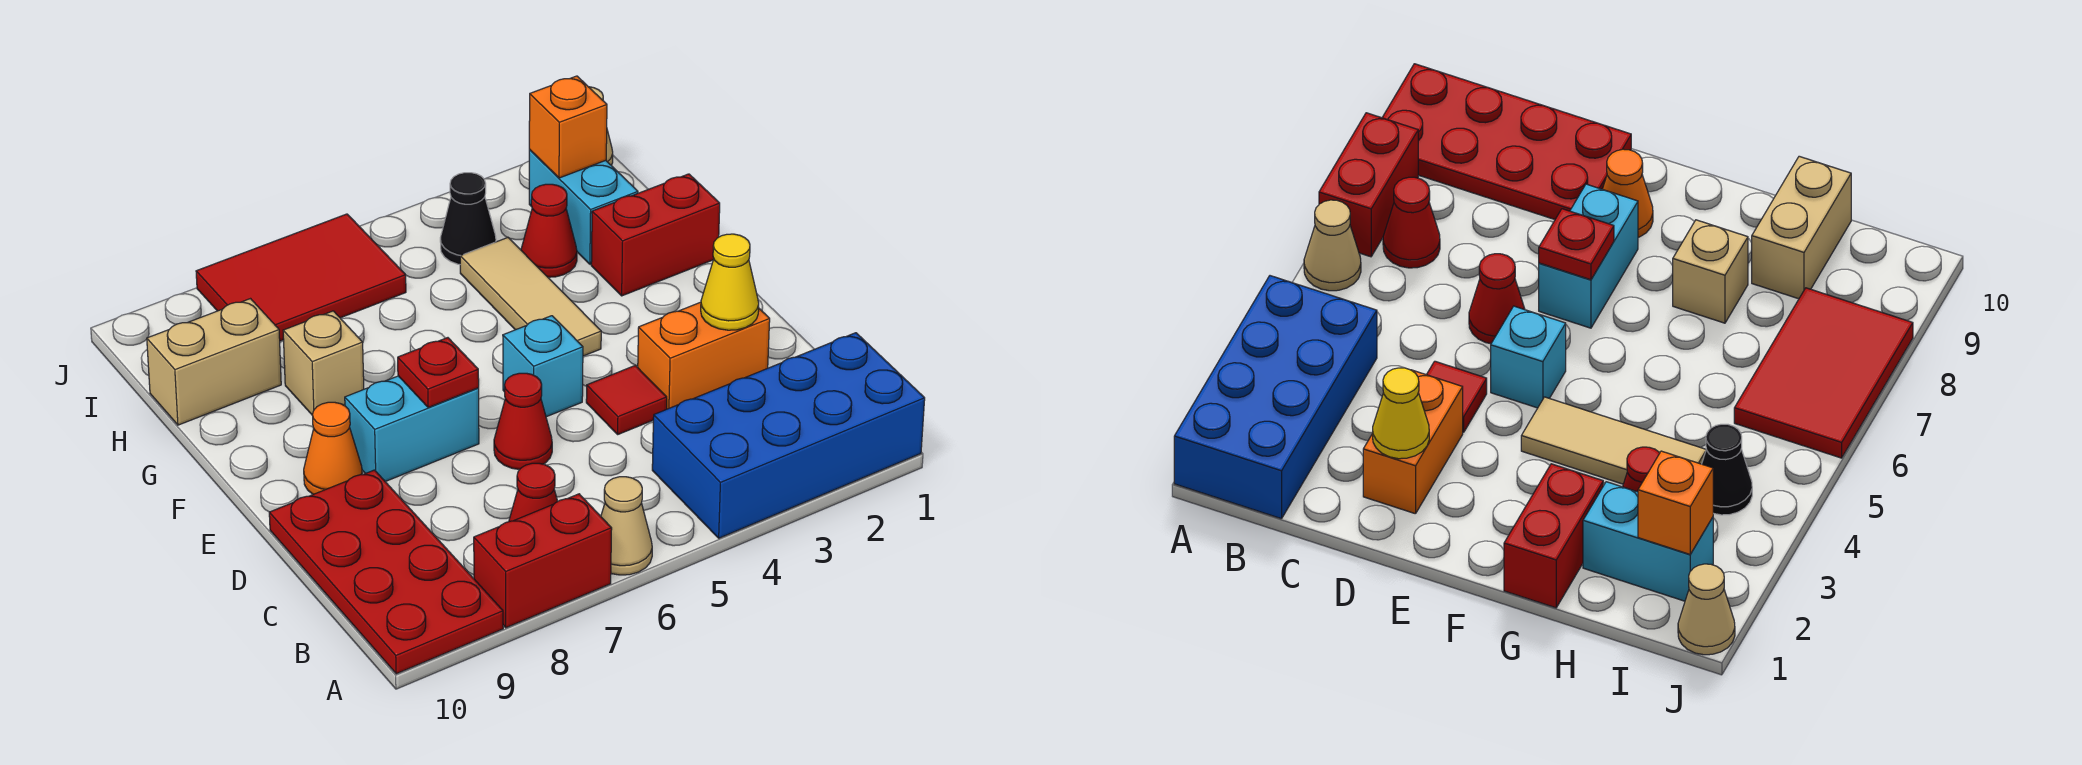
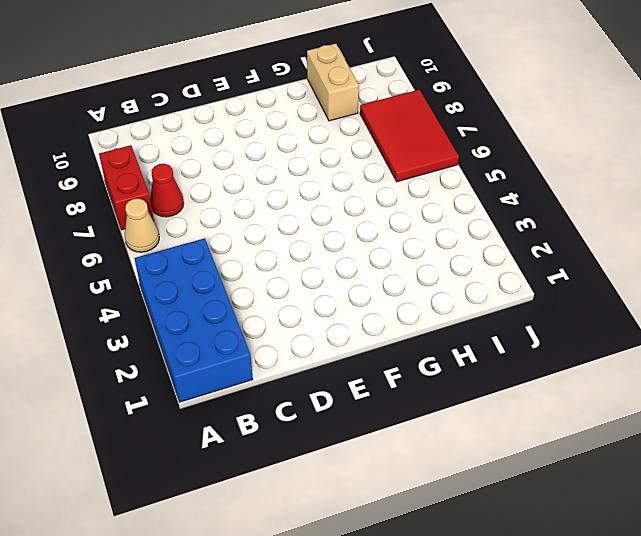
none -> red plate A9:D10 level 1
none -> orange brick D2:D3 level 1
none -> red tile D4 level 1

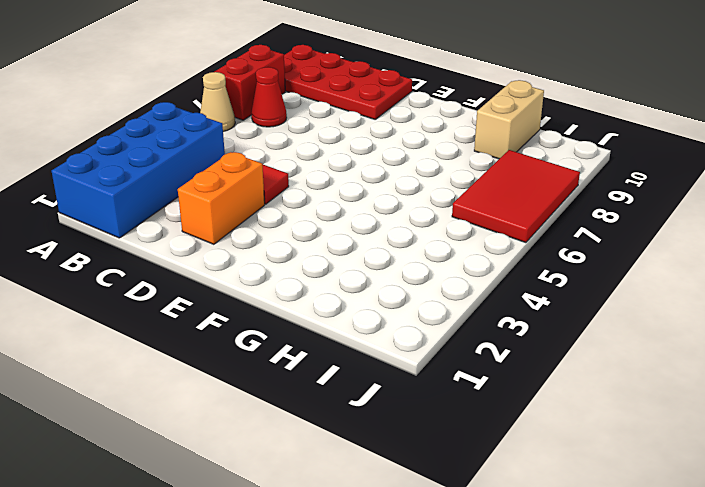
none -> red cone D6 level 1
none -> cyan brick E5 level 1
none -> cyan brick E7:E8 level 1

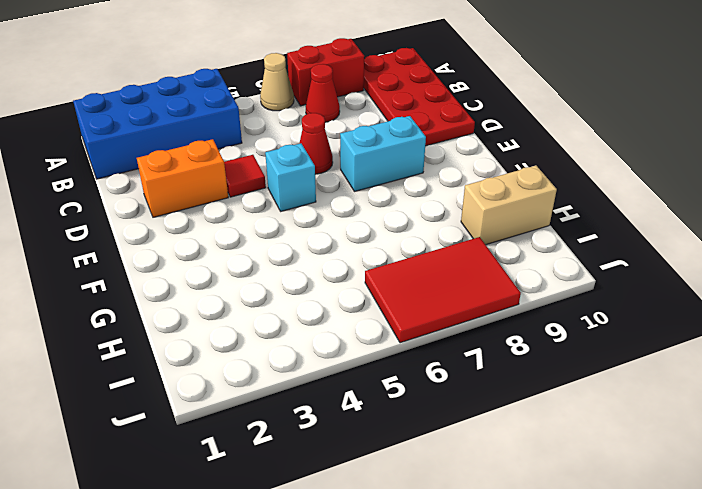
none -> orange cone E9 level 1
none -> tan tile F4:H4 level 1
none -> red brick G1:G2 level 1

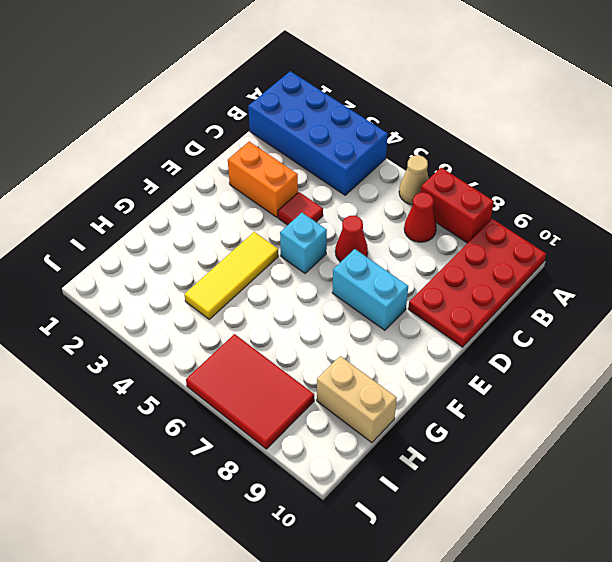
yellow tile F4:H4 level 1 -> tan tile F4:H4 level 1
none -> orange cone E9 level 1
none -> red brick G1:G2 level 1
none -> tan brick G8 level 1

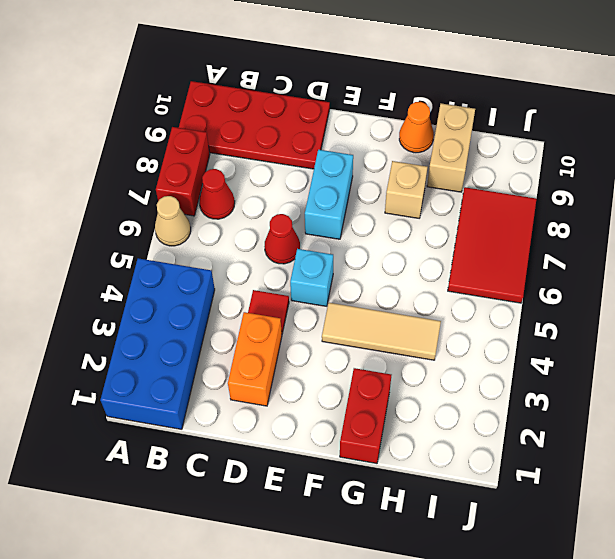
orange cone G10 level 1 -> orange cone E9 level 1
none -> cyan brick H2:I2 level 1
none -> red cone H3 level 1
none -> black cone I4 level 1

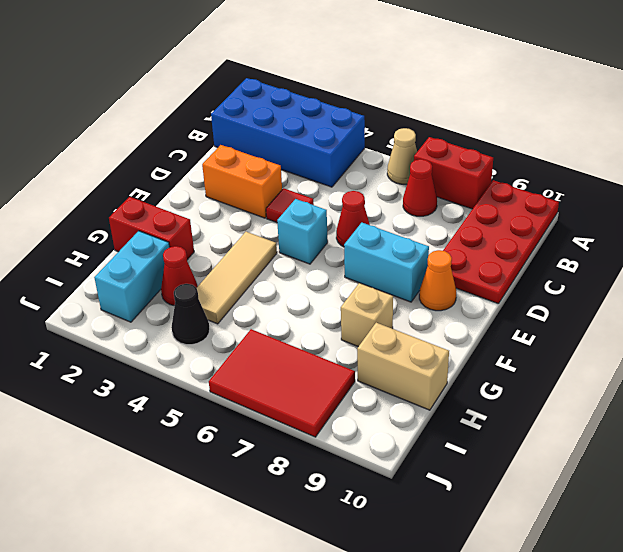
none -> tan cone J1 level 1
none -> yellow cone D2 level 2
none -> red plate E7 level 2

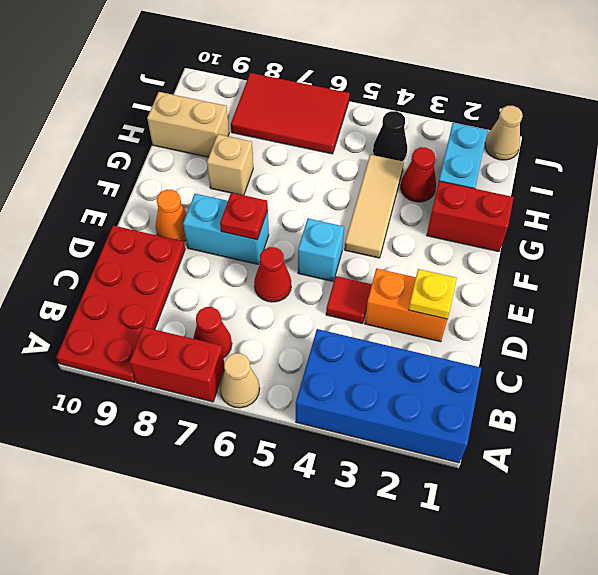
yellow plate D2 level 2 -> yellow cone D2 level 2
none -> orange brick I2 level 2

